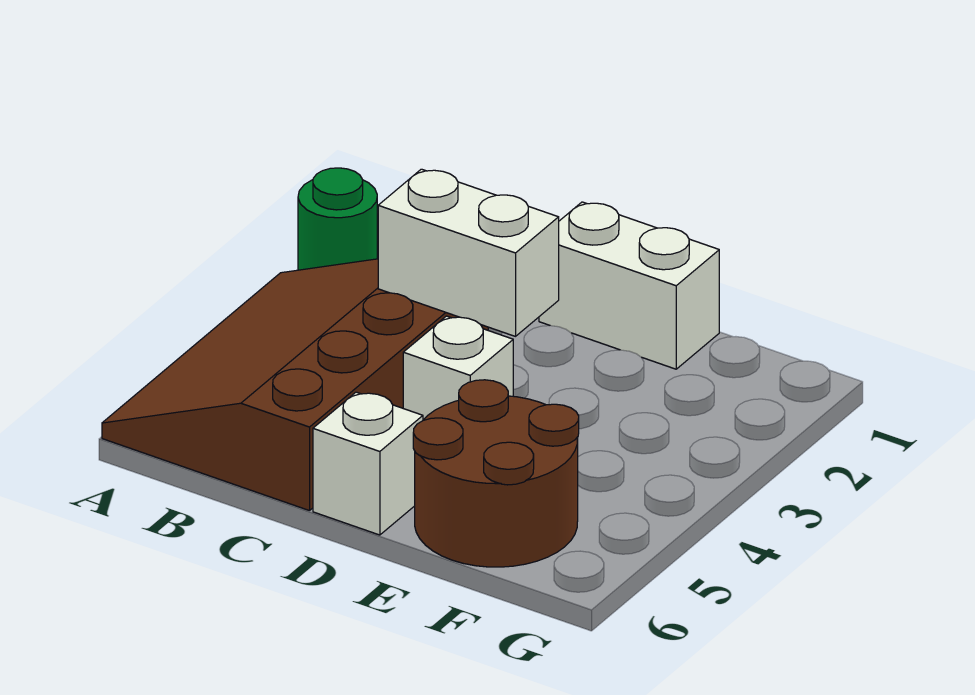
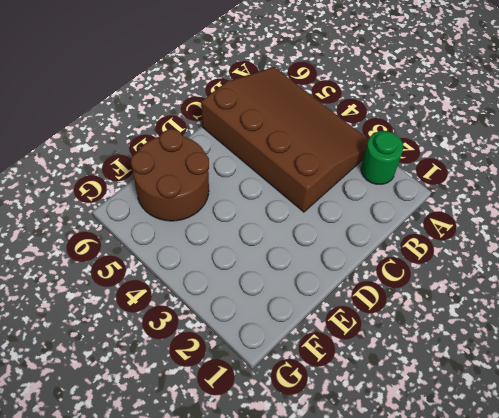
none -> white brick D1:E1 level 1
none -> white brick D4 level 1

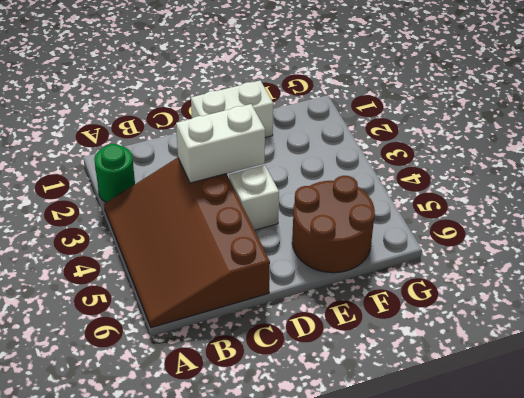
none -> white brick D6 level 1

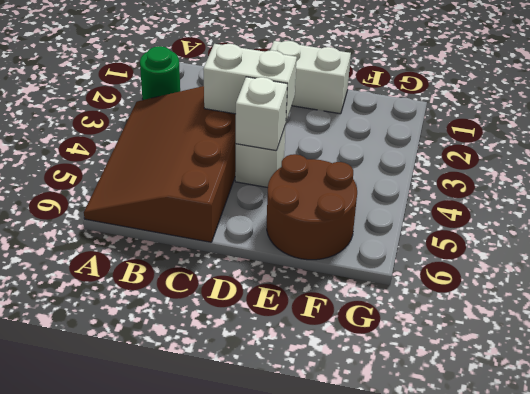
white brick D4 level 2 -> white brick D6 level 1

